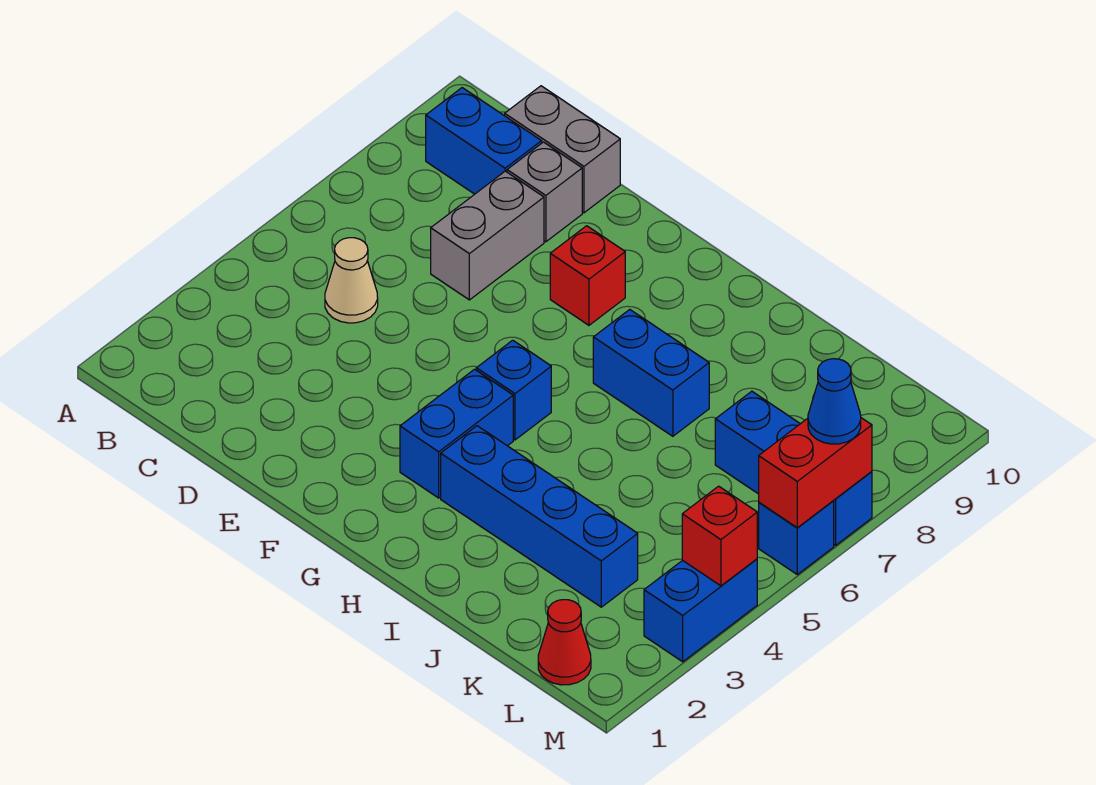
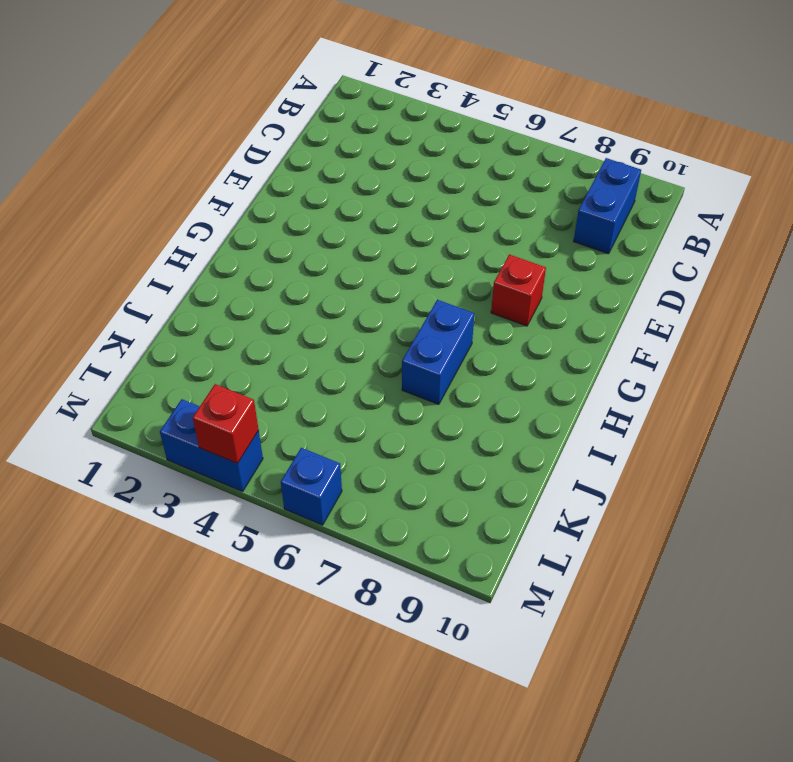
none -> tan cone C5 level 1
none -> grey brick C10:D10 level 1
none -> grey brick D7:D8 level 1

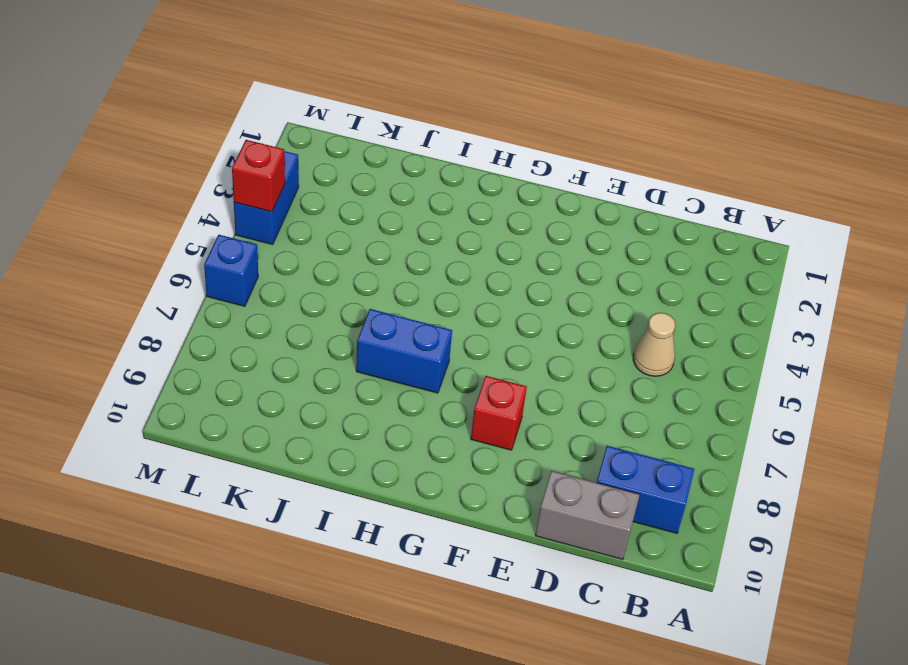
none -> grey brick D7:D8 level 1
none -> grey brick D9 level 1
none -> blue brick G3:G4 level 1

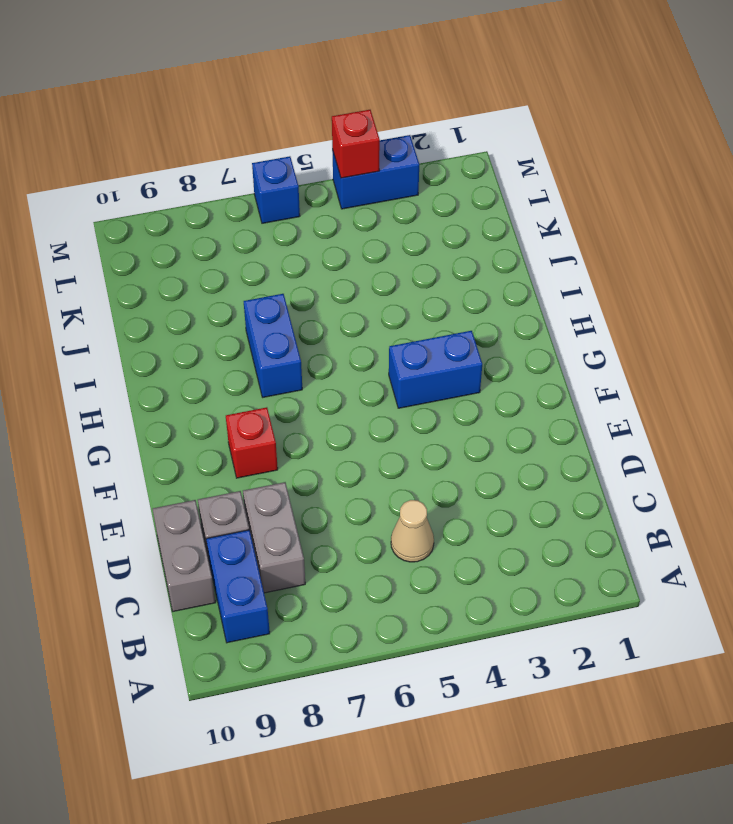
grey brick C8:D8 level 1 -> grey brick D7:D8 level 1
none -> blue brick G5 level 1
none -> blue brick H3:K3 level 1
none -> blue brick K7:M7 level 1

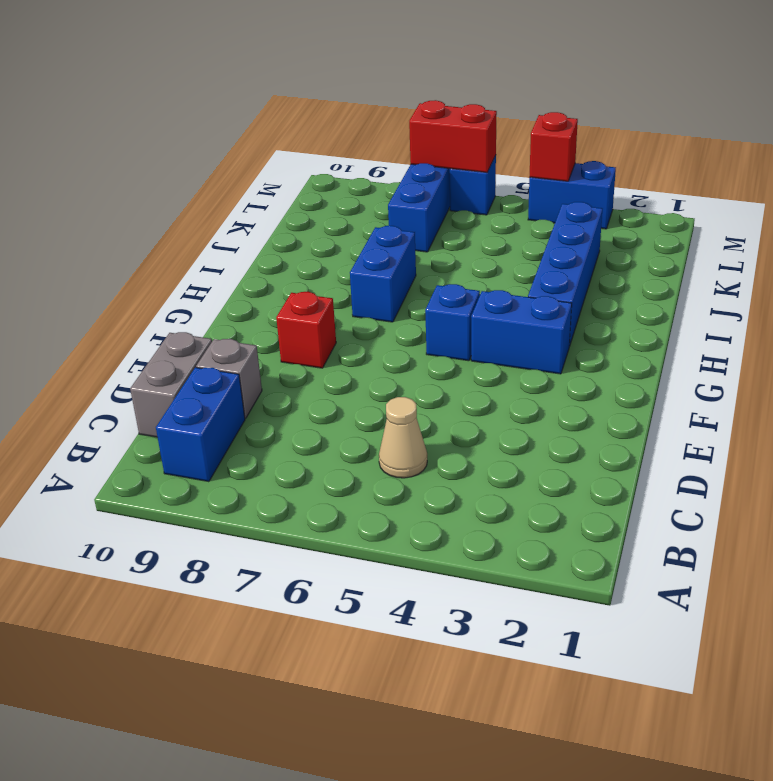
none -> grey brick D7:D8 level 1
none -> red cone L1 level 1
none -> blue cone M7 level 3

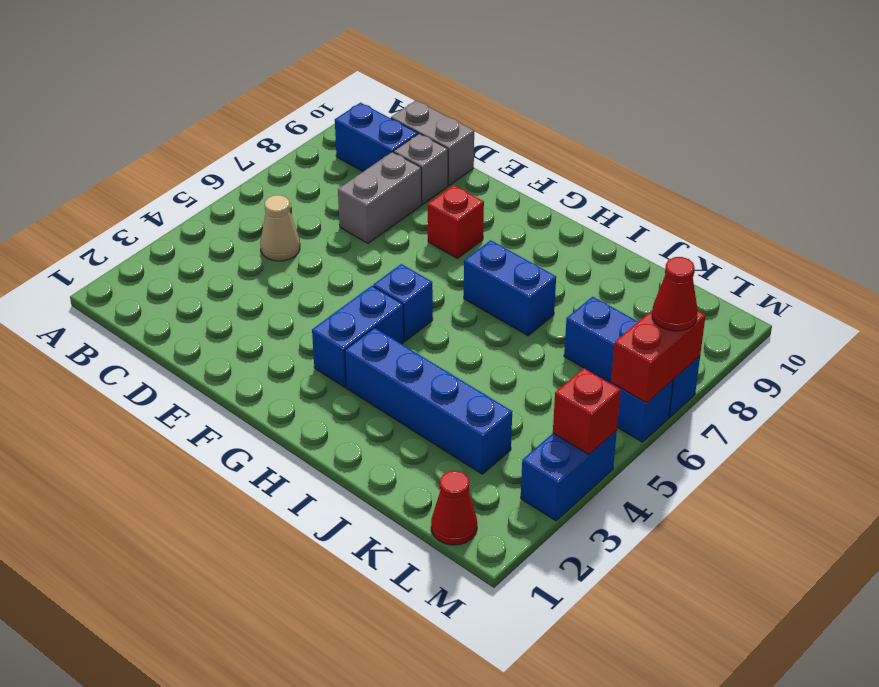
red cone M7 level 3 -> blue cone M7 level 3

